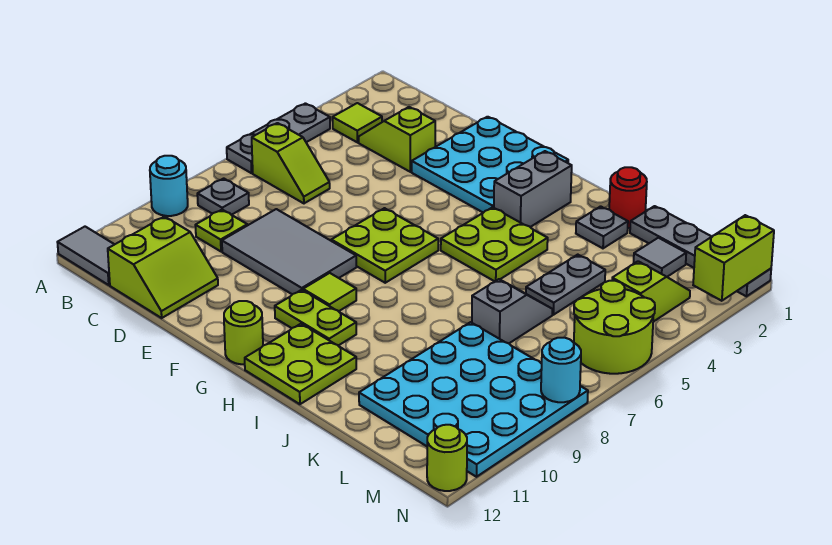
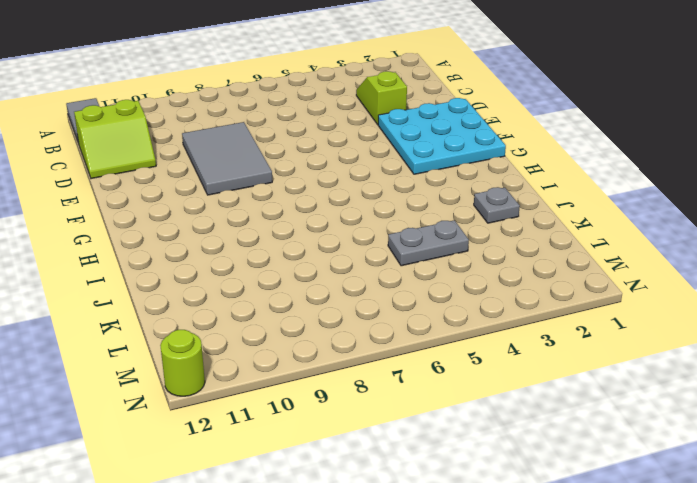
none -> grey plate A4:A6 level 1
none -> cyan round brick A9 level 1
none -> lime tile B3 level 1
none -> lime slope B6:C6 level 1 top B

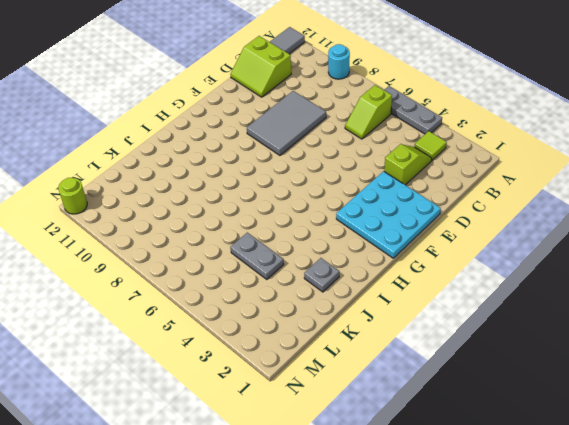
none -> grey plate B8 level 1
none -> lime plate C9 level 1
none -> lime plate F6:G7 level 1
none -> lime tile G9 level 1

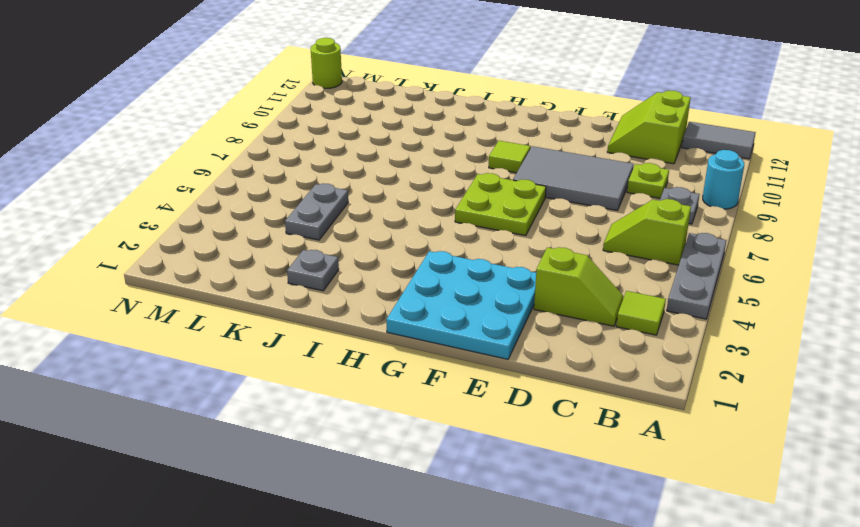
none -> lime plate G10:H10 level 1
none -> lime round brick G12 level 1
none -> grey brick H2:H3 level 1
none -> lime plate H4:I5 level 1

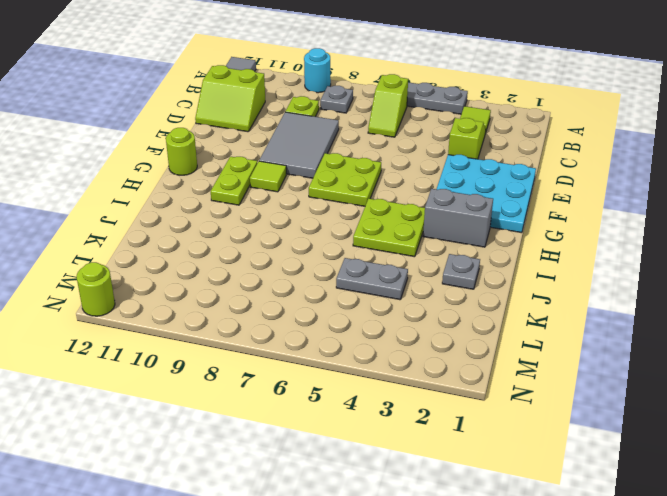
none -> lime plate H11:I12 level 1
none -> red round brick J1 level 1
none -> grey plate K1:N1 level 1
none -> grey slope K6:K7 level 1 top 7

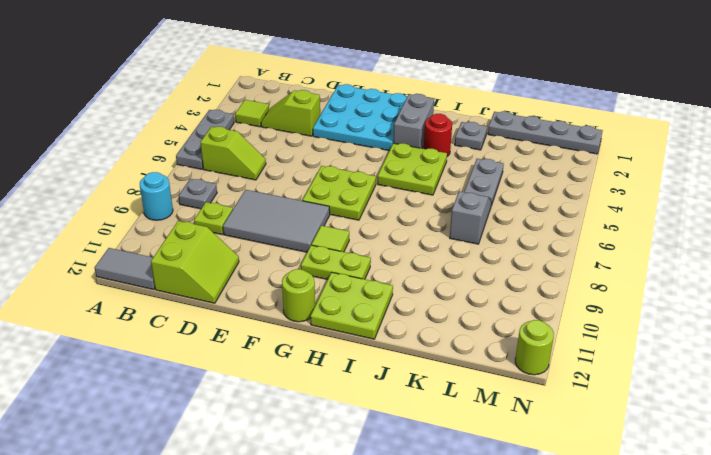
red round brick I3 level 1 -> red round brick J1 level 1
none -> cyan plate K8:N11 level 1
none -> grey tile L2 level 1
none -> lime slope M3:M4 level 1 top 4
none -> lime round brick M5:N6 level 1

